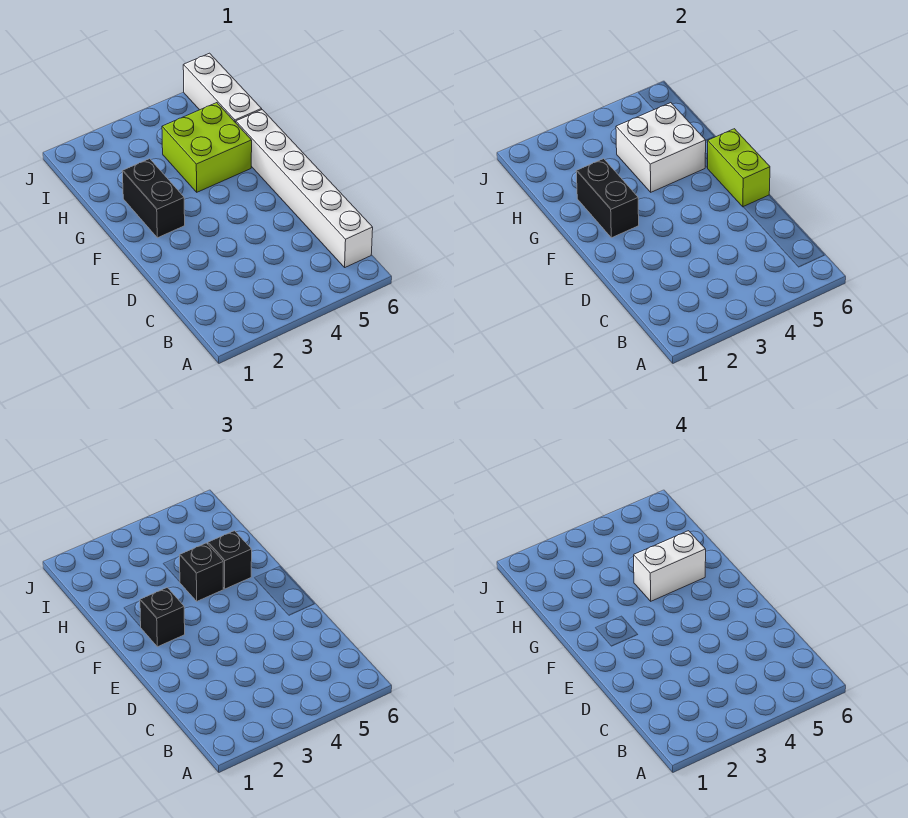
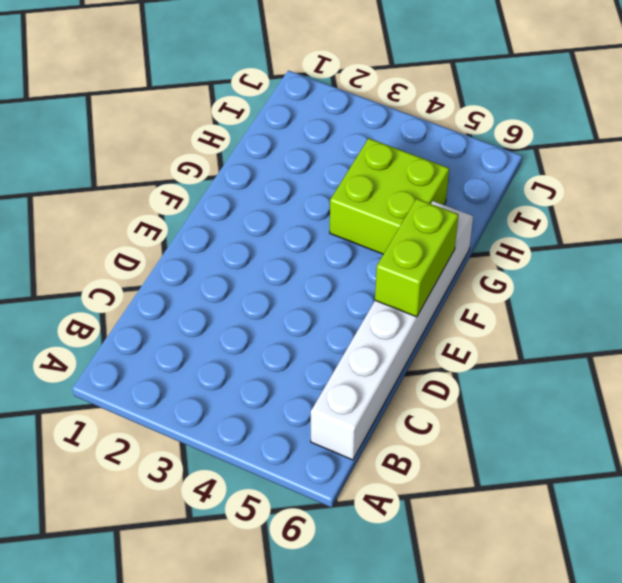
none -> black brick F2:G2 level 1
none -> white brick H6:J6 level 1

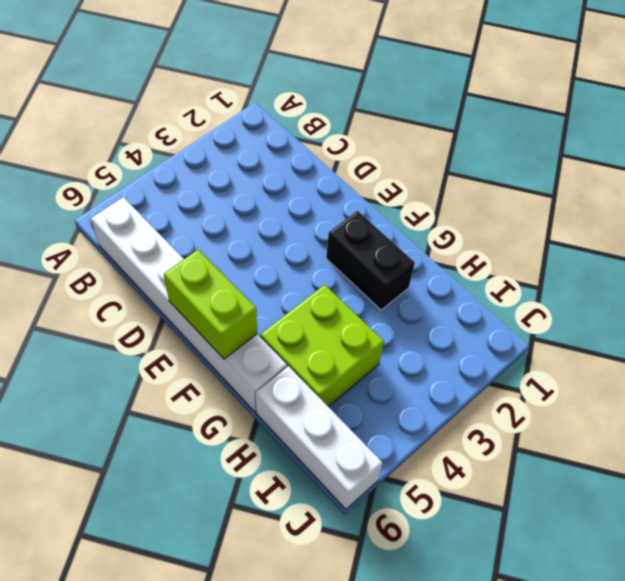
none -> black brick F2:G2 level 2
none -> white brick G4:H5 level 2

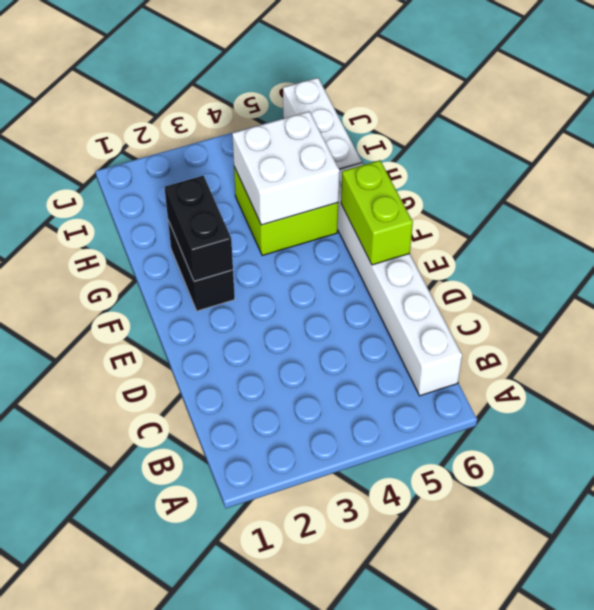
none -> black brick F2 level 3
none -> black brick G4 level 3

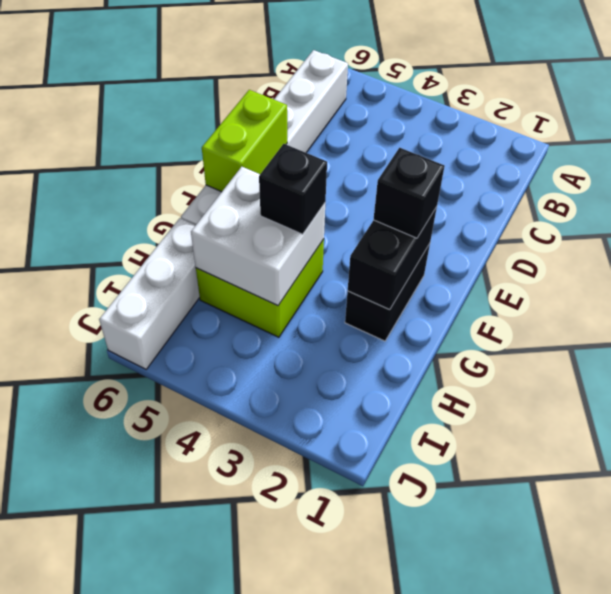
none -> black brick G5 level 3
none -> white brick G4:G5 level 4

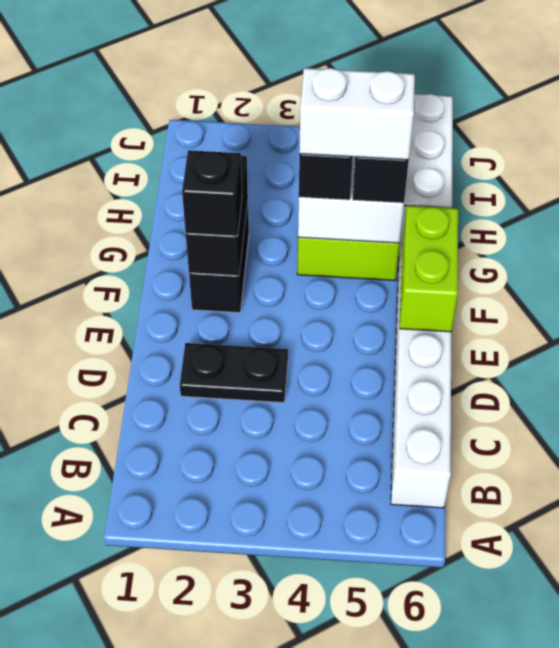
black plate D2:D3 level 1 -> none

